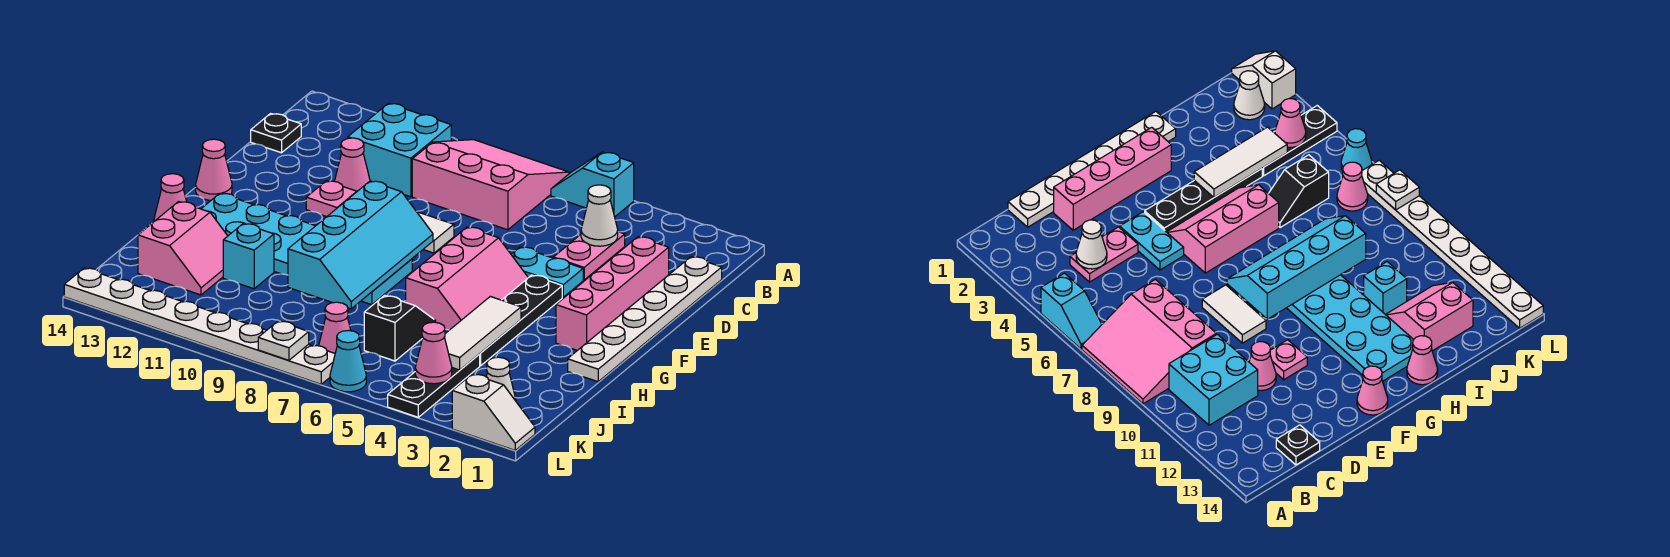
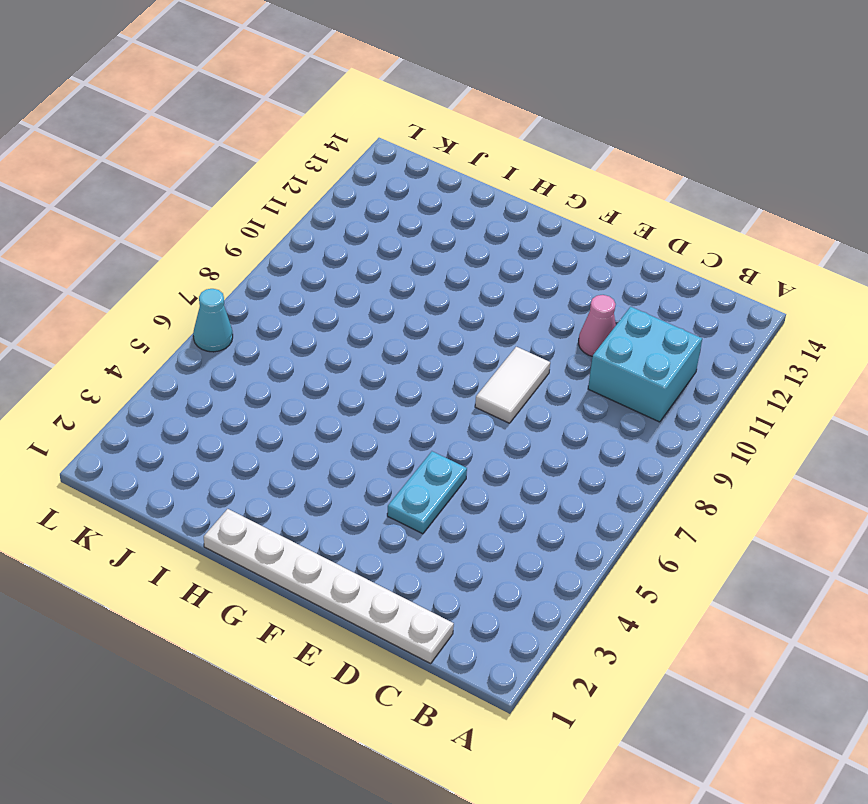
none -> cyan slope A5:A6 level 1 top 5
none -> pink slope A7:C9 level 1 top C
none -> pink plate C4:D4 level 1
none -> black plate C14 level 1

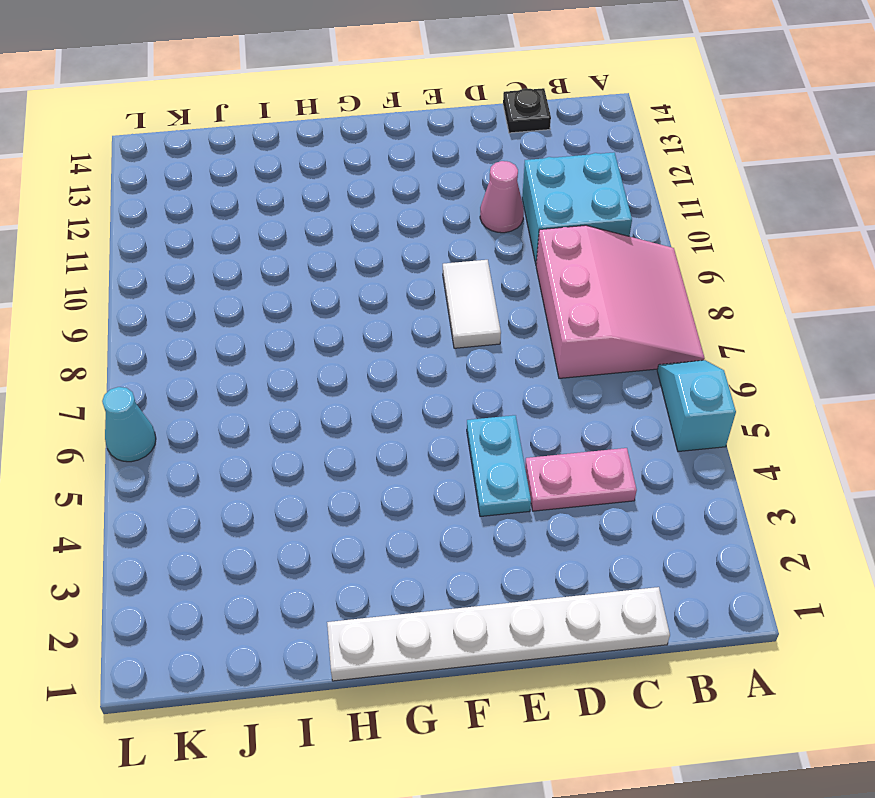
none -> pink brick D2:G2 level 1
none -> pink plate E11 level 1
none -> black plate F4:I4 level 1
none -> pink slope F5:H6 level 1 top 6

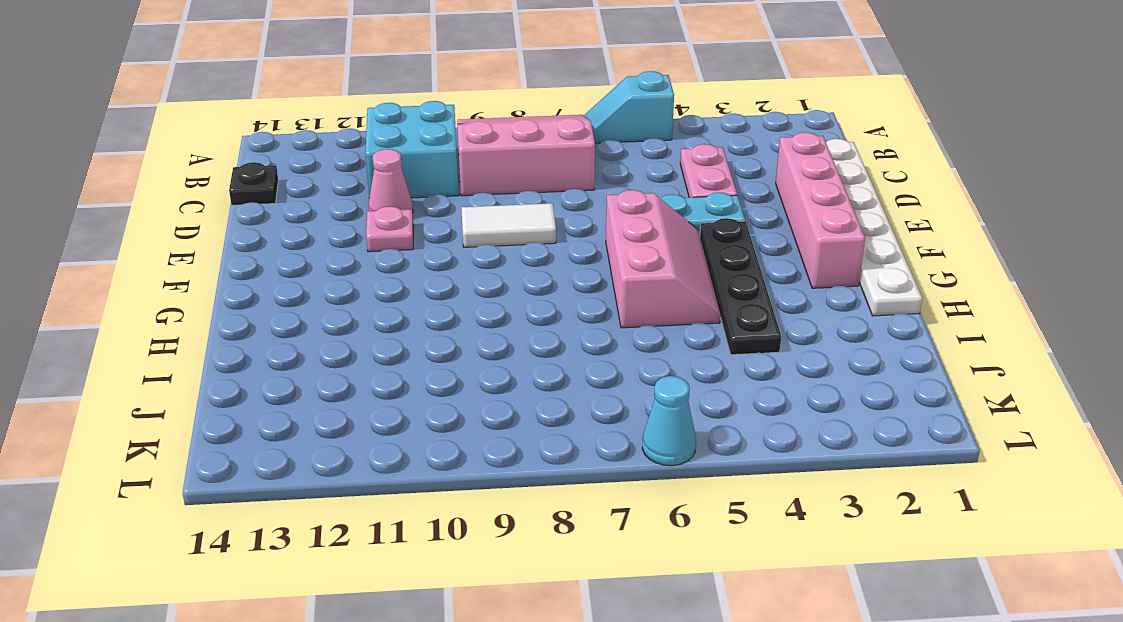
none -> pink cone F14 level 1
none -> cyan plate G8:H13 level 1
none -> pink cone H14 level 1
none -> black slope I6:J6 level 1 top J

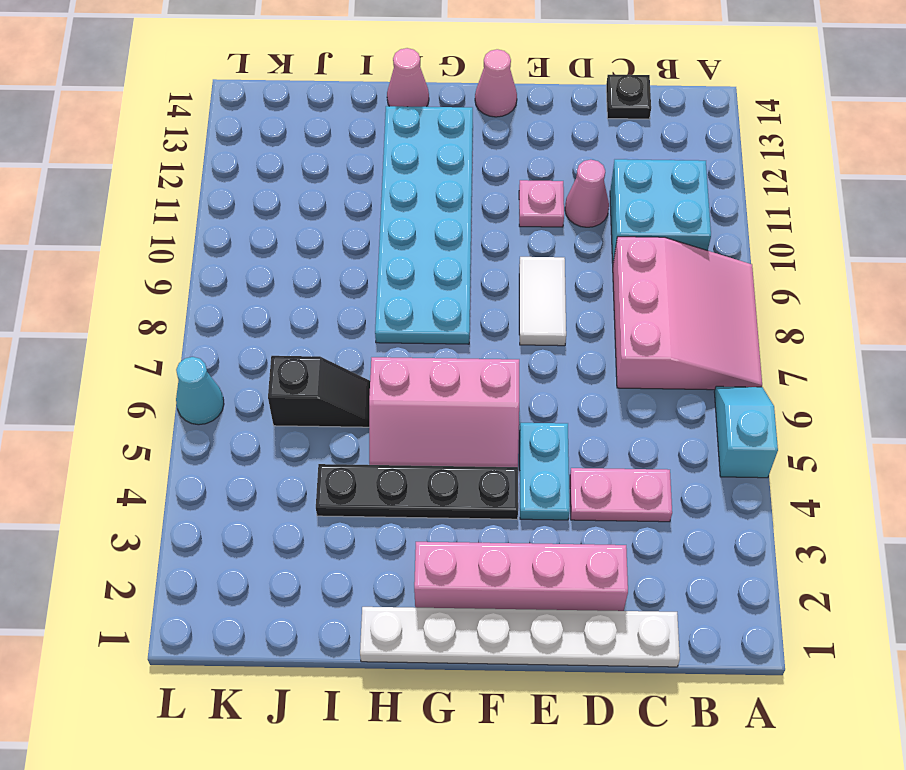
none -> cyan brick I11 level 1
none -> pink slope I12:J13 level 1 top 13
none -> black plate J4:L4 level 1
none -> white cone K2 level 1

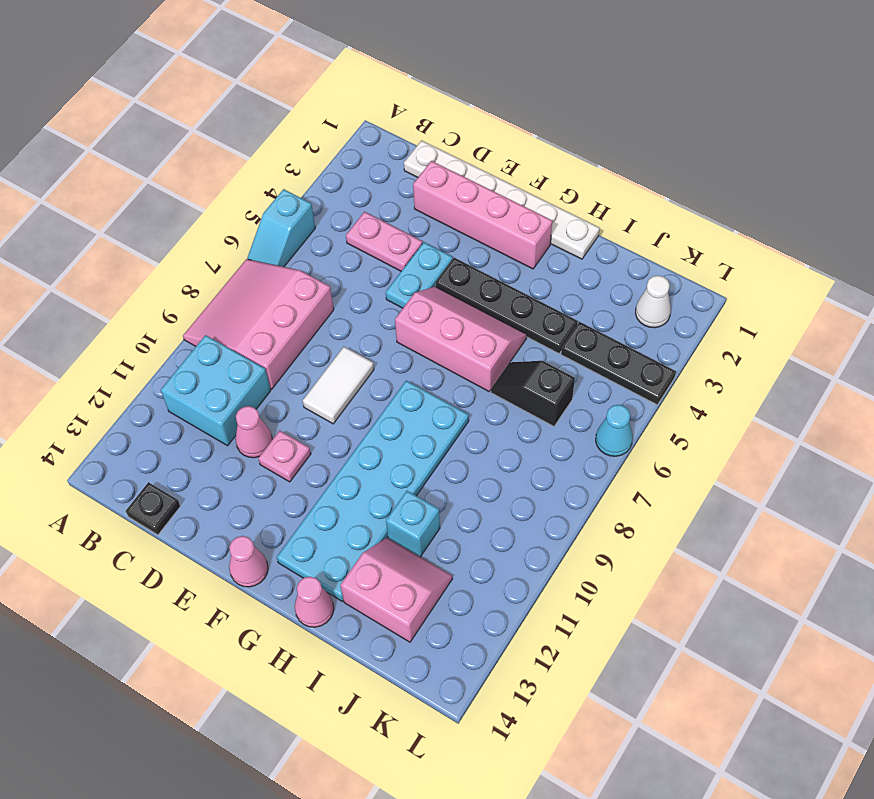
none -> pink cone K7 level 1
none -> white slope L1:L2 level 1 top 2
none -> white plate L7:L14 level 1
none -> white cone C4 level 2

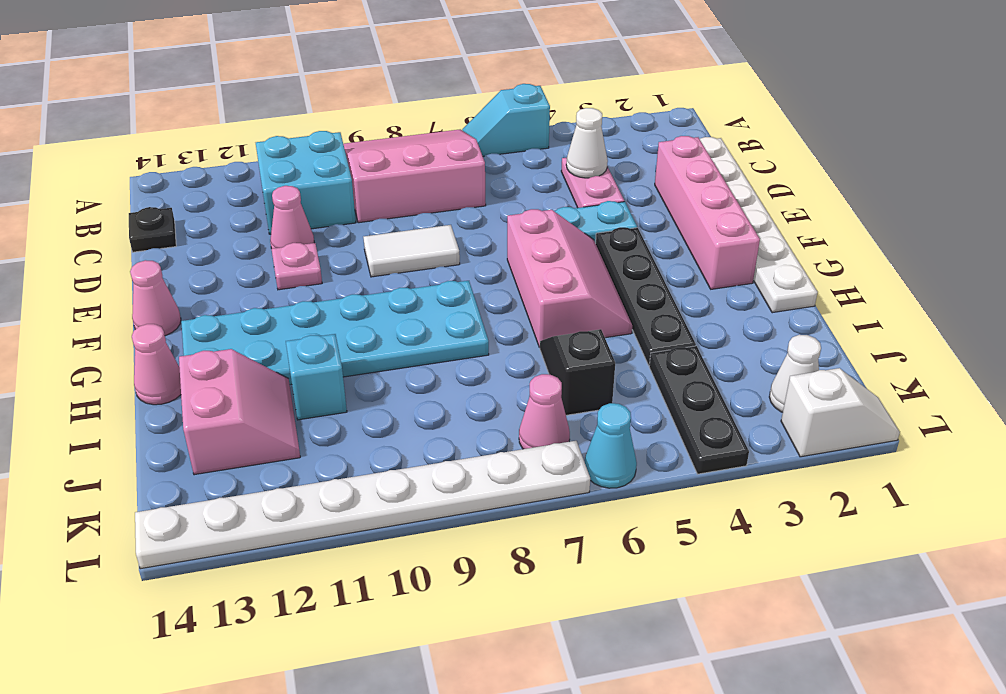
none -> cyan slope F8:I9 level 2 top 9
none -> white tile H4:J4 level 2
none -> pink cone K4 level 2
none -> white plate L8 level 2

